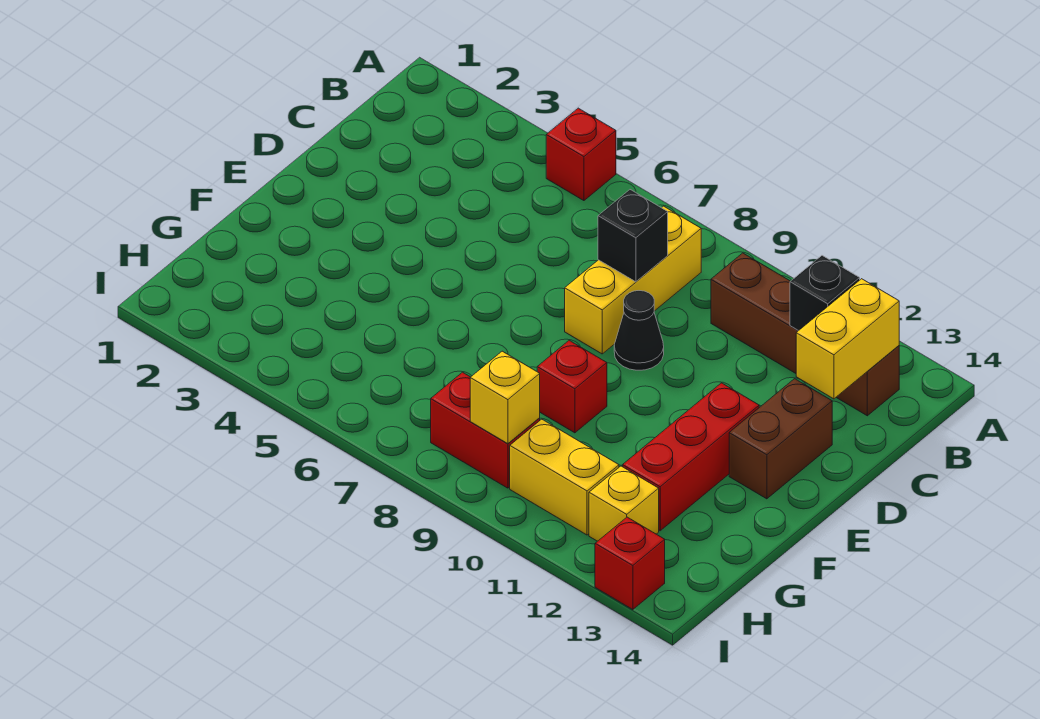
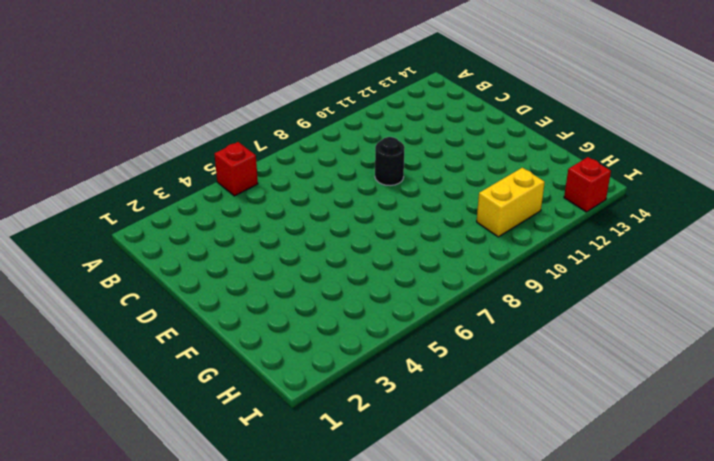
black round brick D9 level 1 -> black cone D9 level 1
none -> yellow brick B8:D8 level 1
none -> brown brick B10:B13 level 1
none -> brown brick D13:E13 level 1

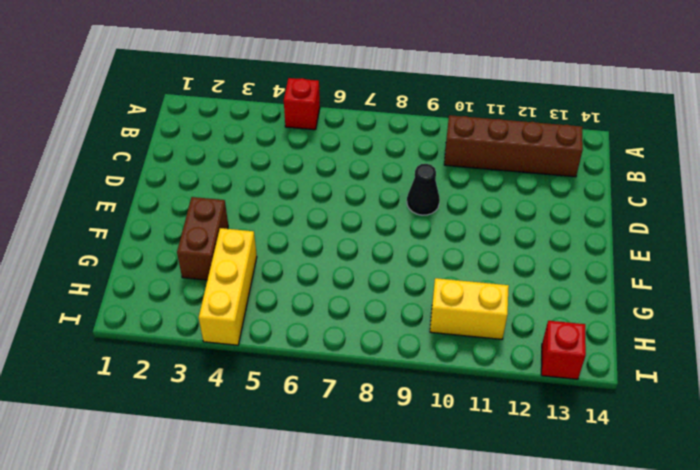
brown brick F3:G3 level 1 -> brown brick D13:E13 level 1
yellow brick G4:I4 level 1 -> yellow brick B8:D8 level 1
none -> red brick E12:G12 level 1
none -> red brick F9 level 1
none -> red brick H8:H9 level 1

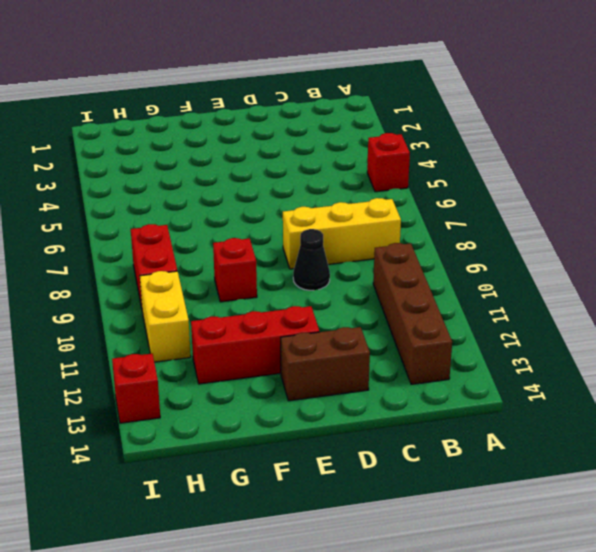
none -> yellow brick H12 level 1
none -> black brick B12 level 2
none -> yellow brick B13:C13 level 2

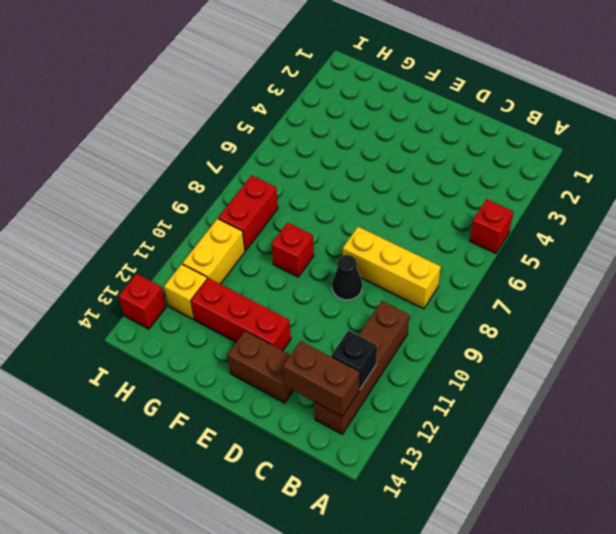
brown brick B13:C13 level 2 -> yellow brick B13:C13 level 2
none -> black brick C8 level 2
none -> yellow brick H9 level 2

